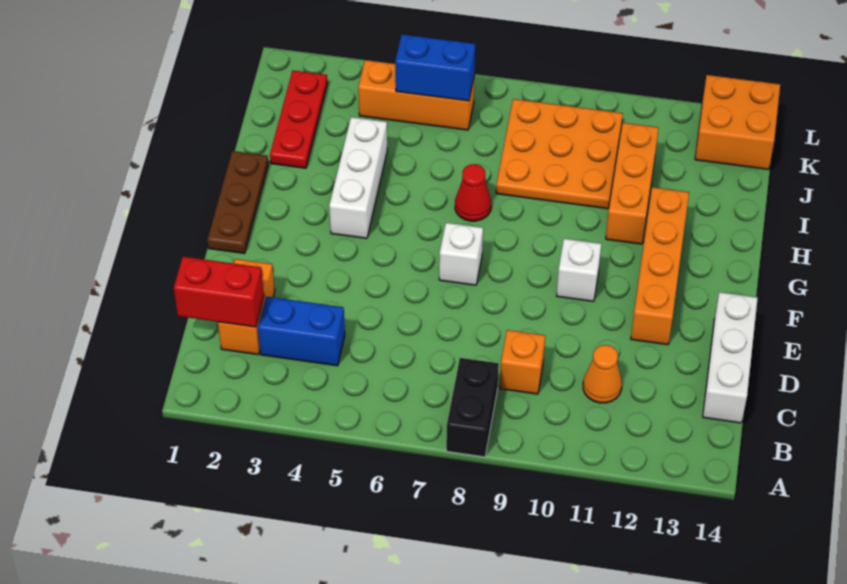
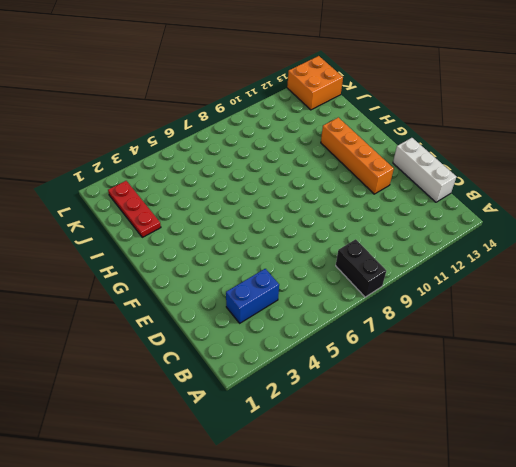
none -> orange brick C2:D2 level 1
none -> orange brick C9 level 1
none -> orange cone C11 level 1

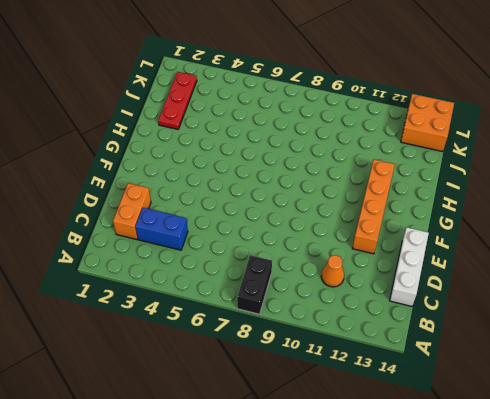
none -> orange brick C9 level 1
none -> brown plate F1:H1 level 1
none -> white brick F7 level 1

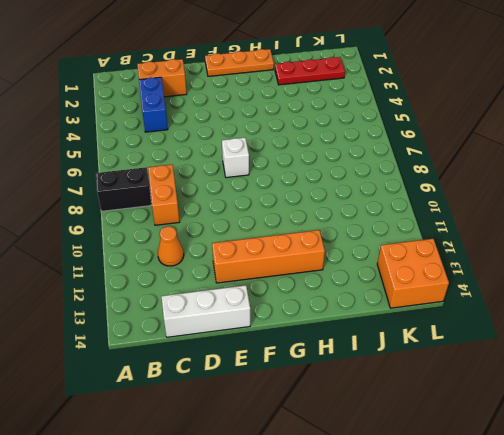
orange brick C8:C9 level 1 -> orange brick C9 level 1
orange plate F1:H1 level 1 -> brown plate F1:H1 level 1
none -> white brick F10 level 1
none -> white brick G4:I4 level 1
none -> red cone H7 level 1

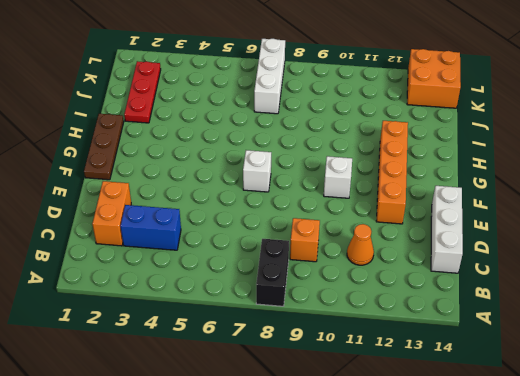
white brick J7:L7 level 1 -> white brick G4:I4 level 1
none -> red cone H7 level 1
none -> orange brick H11:J11 level 1
none -> orange plate I8:K10 level 1

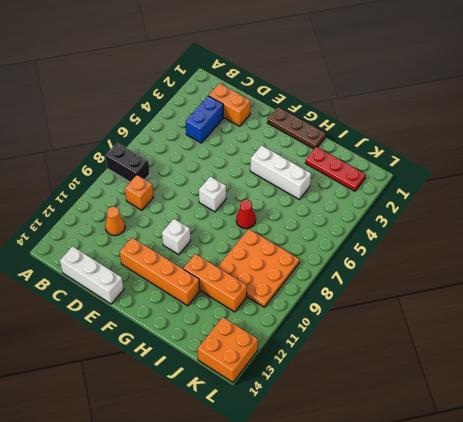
none -> orange brick K4:K6 level 1
none -> red brick C1:C2 level 2
none -> blue brick K5:K6 level 2

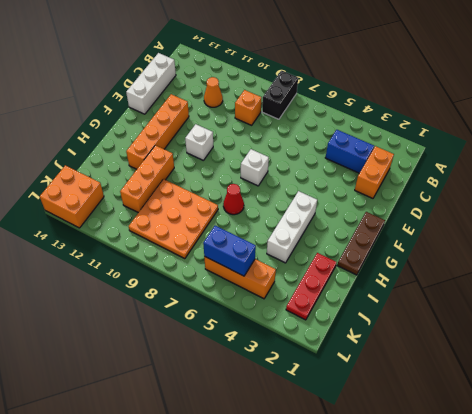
none -> red brick C1:C2 level 2

